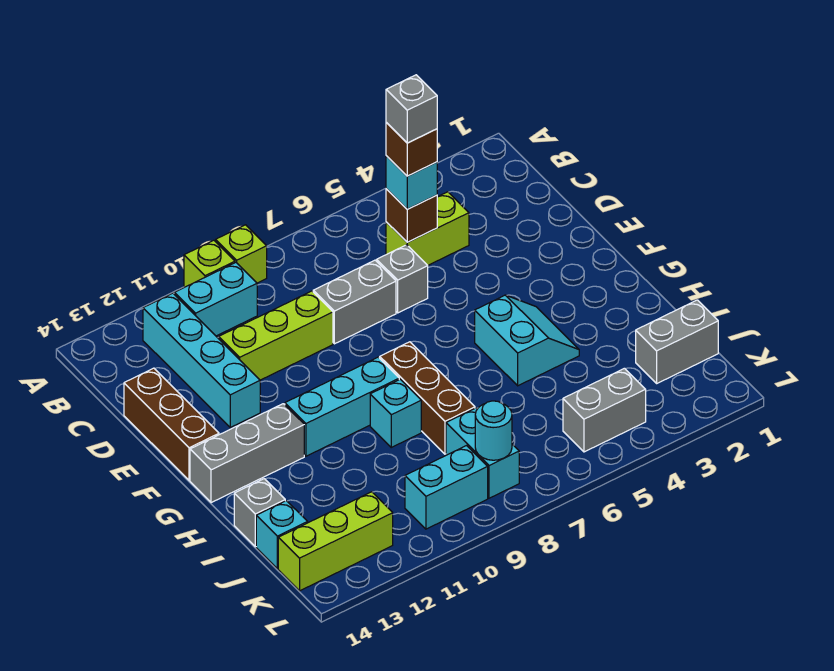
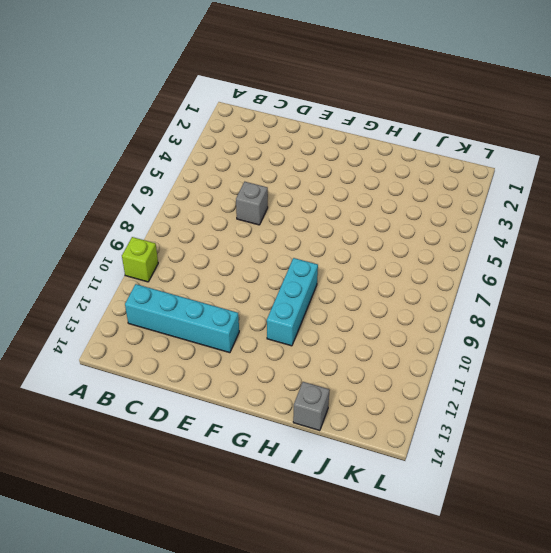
none -> lime brick A9 level 1
none -> cyan brick B10:B11 level 1
none -> lime brick C4:C5 level 1

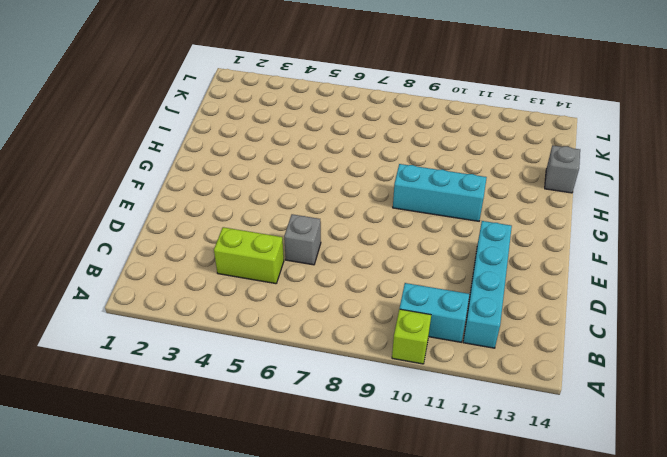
none -> lime brick A9 level 1
none -> grey brick D7:D8 level 1
none -> lime brick D9:D11 level 1

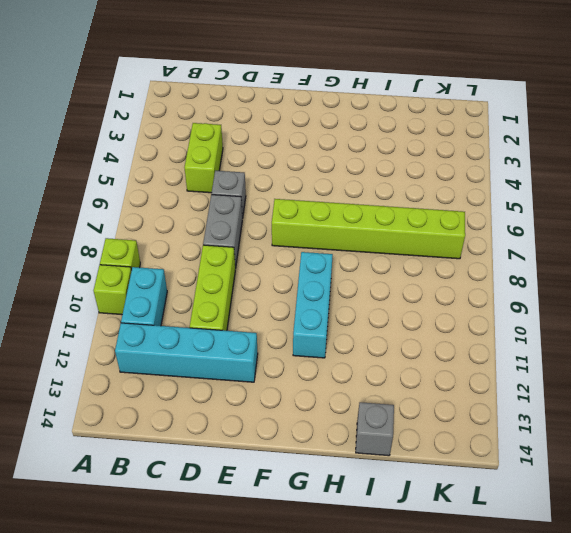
lime brick F7:K7 level 1 -> none
none -> brown brick D14:F14 level 1
none -> cyan slope G4:H5 level 1 top 5
none -> brown brick G8:I8 level 1

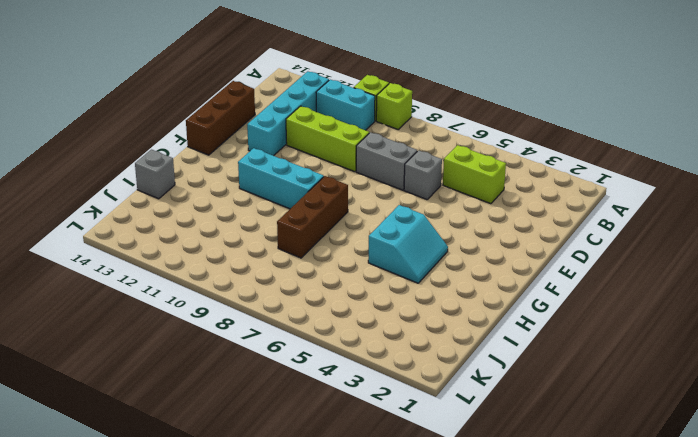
none -> grey brick G12:G14 level 1
none -> cyan brick H9 level 1
none -> grey brick J1:J2 level 1

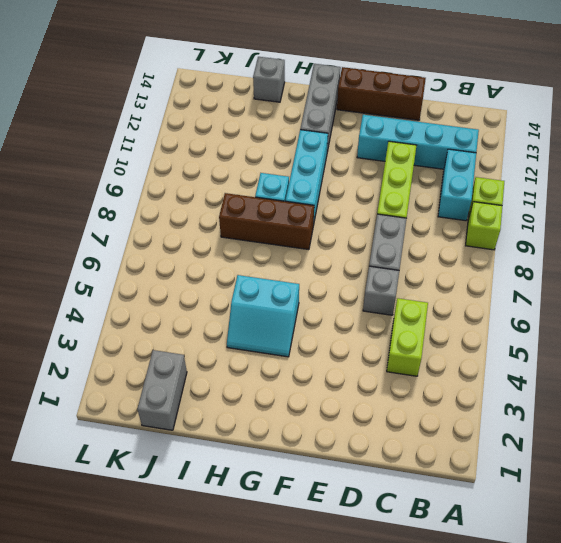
none -> cyan brick J8:K8 level 1
none -> cyan brick J14 level 1
none -> grey brick K4:K5 level 1

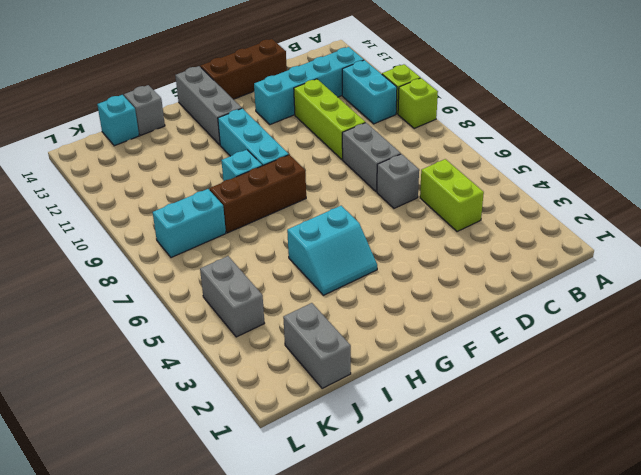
none -> cyan brick K9:K10 level 1
none -> lime brick K12:K14 level 1
none -> brown brick C5 level 2

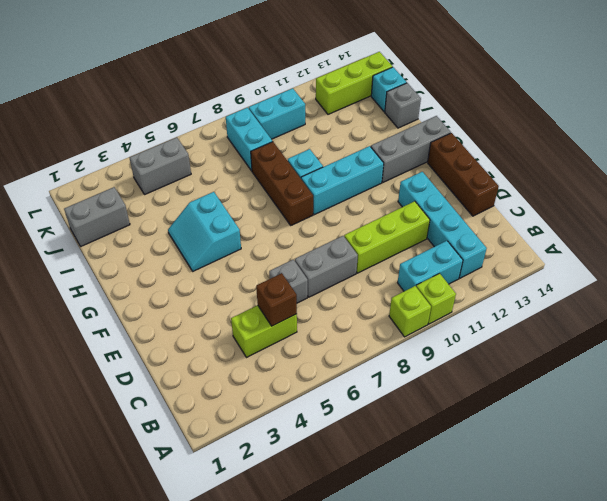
none -> cyan round brick K8 level 2
none -> cyan brick C5 level 3
none -> brown brick C5 level 4

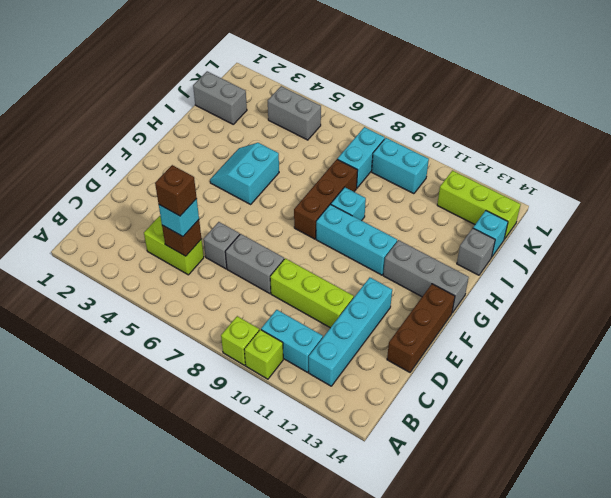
none -> cyan round brick K8 level 2
none -> grey brick C5 level 5

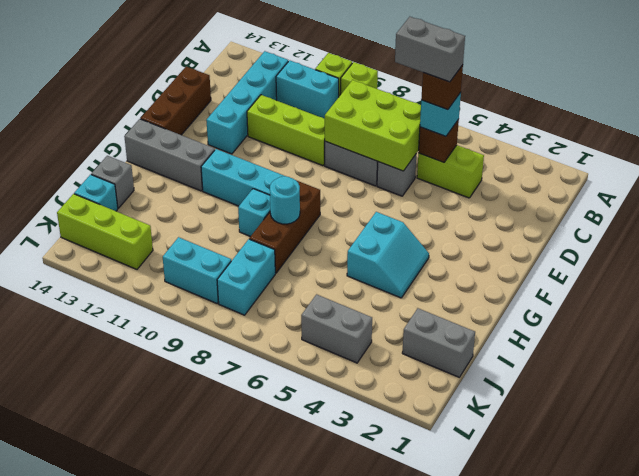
grey brick C5:C6 level 5 -> grey brick C5 level 5
lime brick C6:D8 level 2 -> none
cyan round brick H8 level 2 -> cyan round brick K8 level 2

